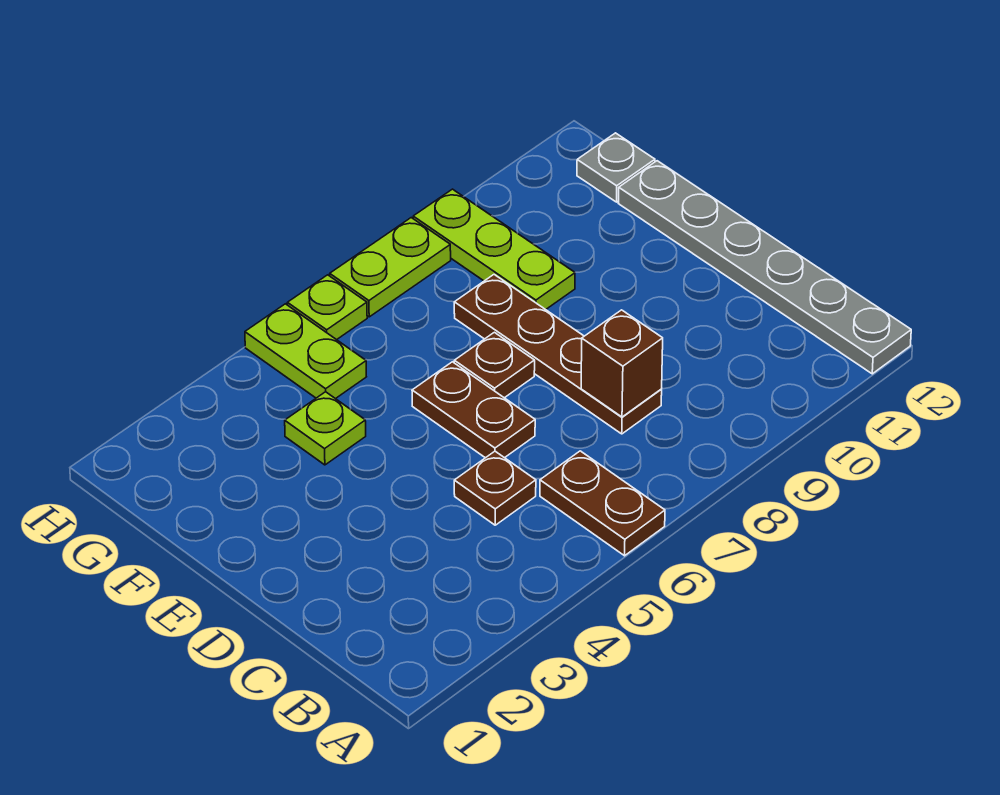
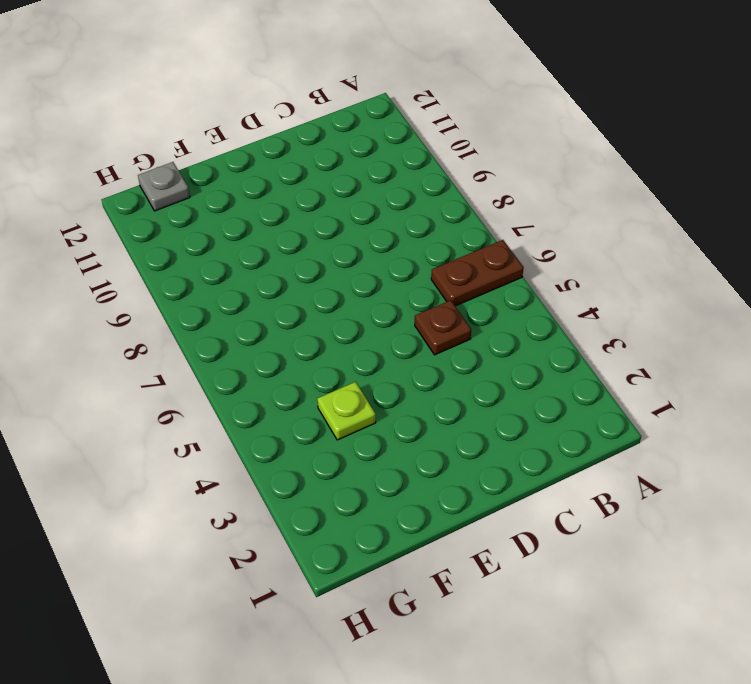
none -> grey plate A12:F12 level 1
none -> brown plate C8:F8 level 1
none -> brown plate D6:E6 level 1

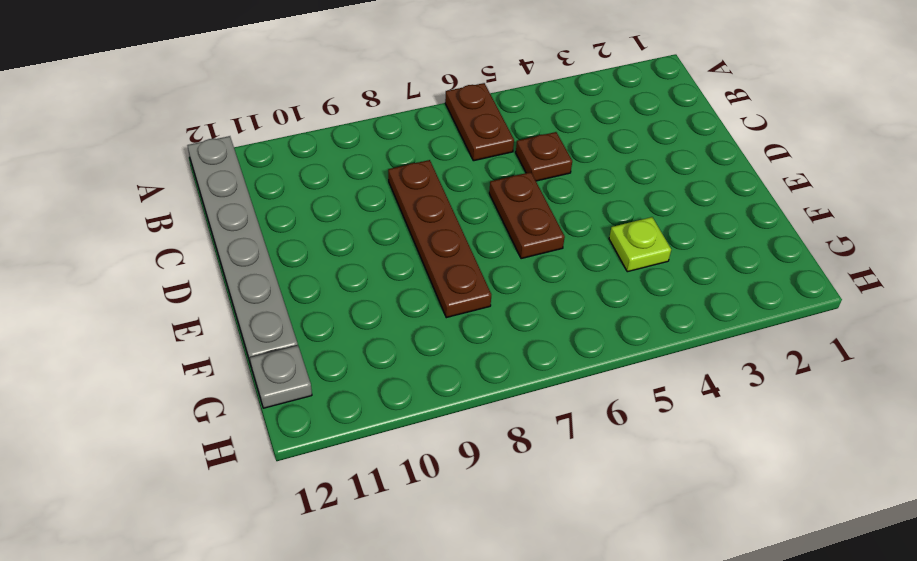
none -> brown plate E7 level 1
none -> lime plate F9:H9 level 1
none -> lime plate G5:H5 level 1

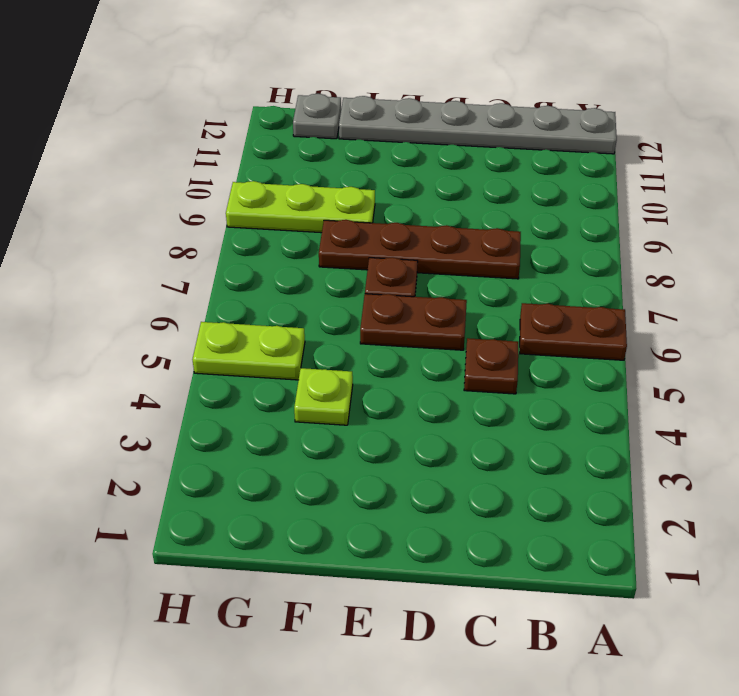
none -> lime plate H6 level 1
none -> lime plate H7:H8 level 1
none -> brown brick C8 level 2

